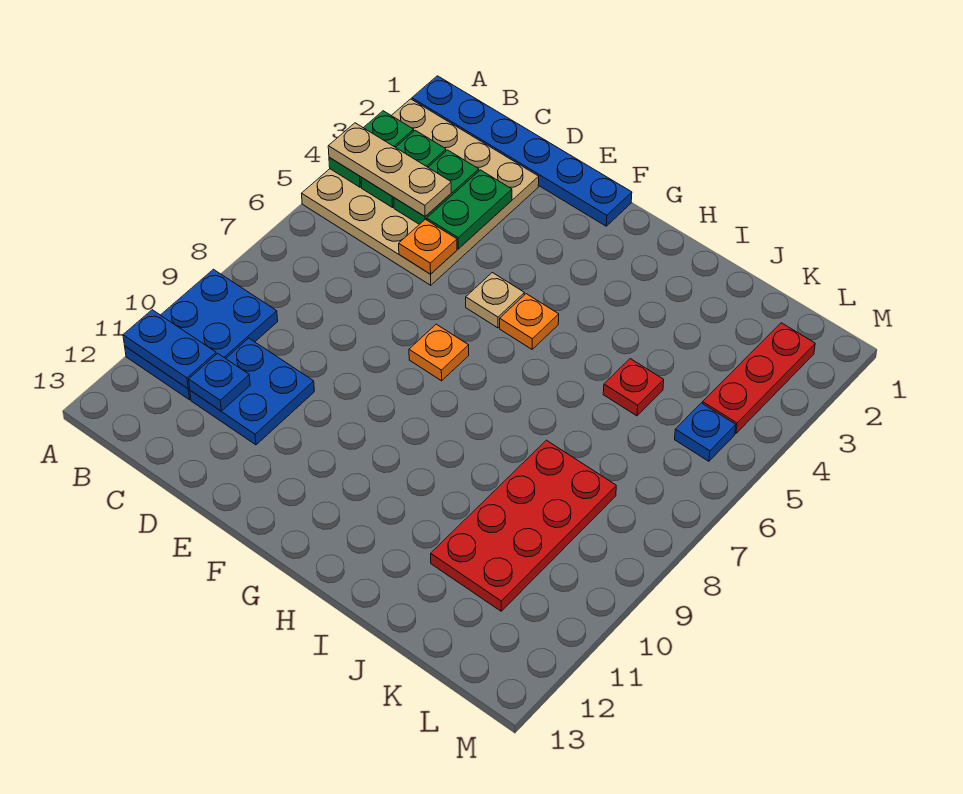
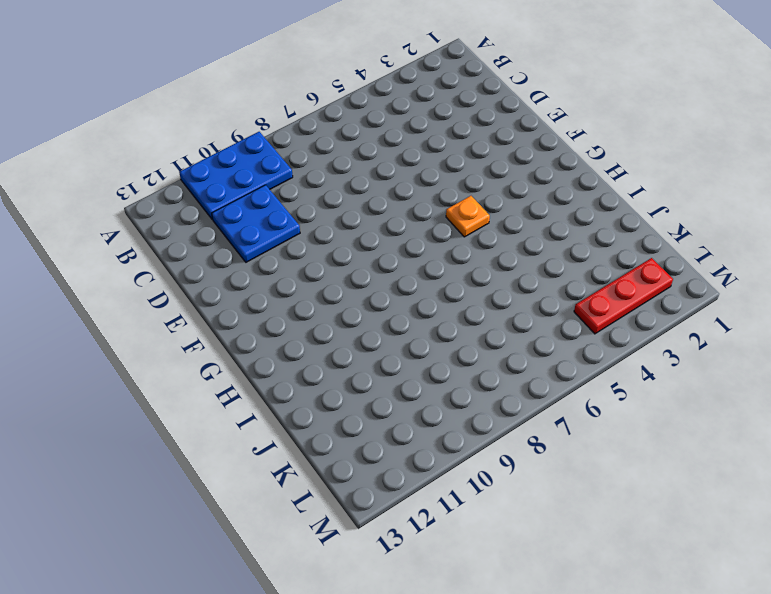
none -> blue plate A1:F1 level 1
none -> tan plate A2:D5 level 1
none -> tan plate F5 level 1

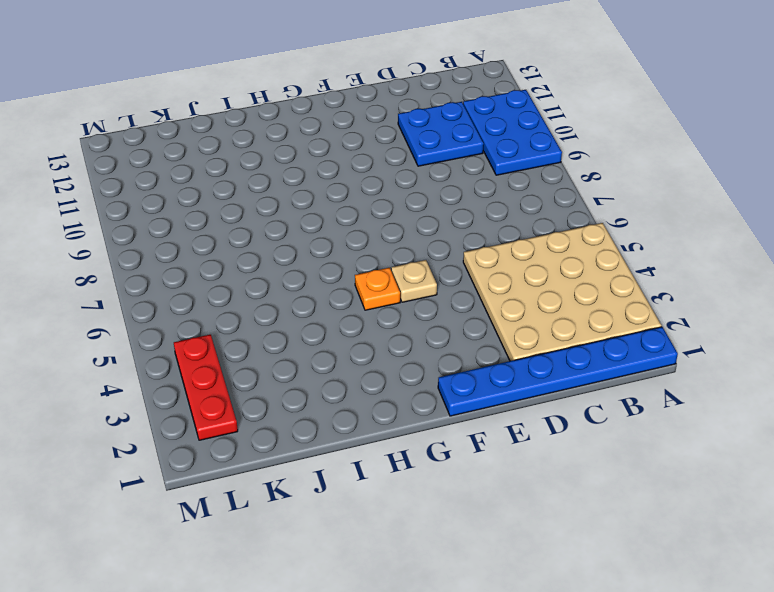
none -> orange plate F7 level 1
none -> red plate J5 level 1
none -> red plate J8:K11 level 1

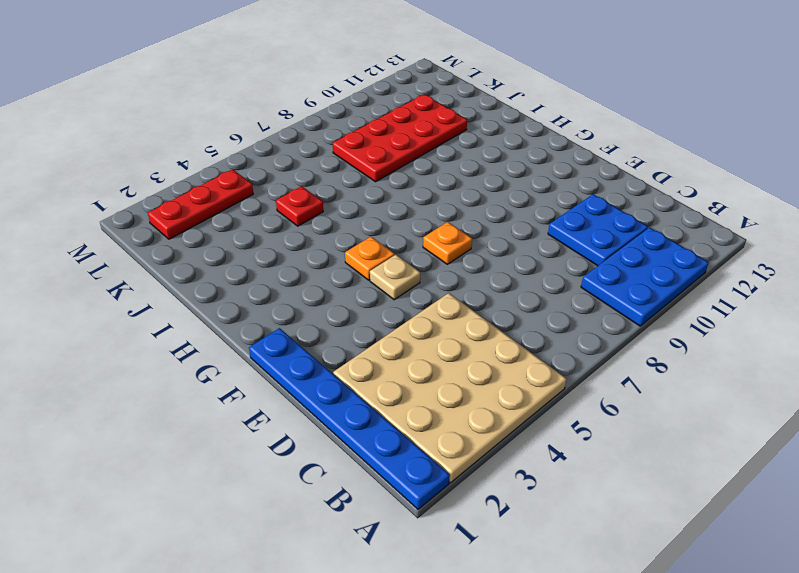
none -> blue plate L5 level 1
none -> green plate A3:A4 level 2
none -> blue plate A11:B11 level 2

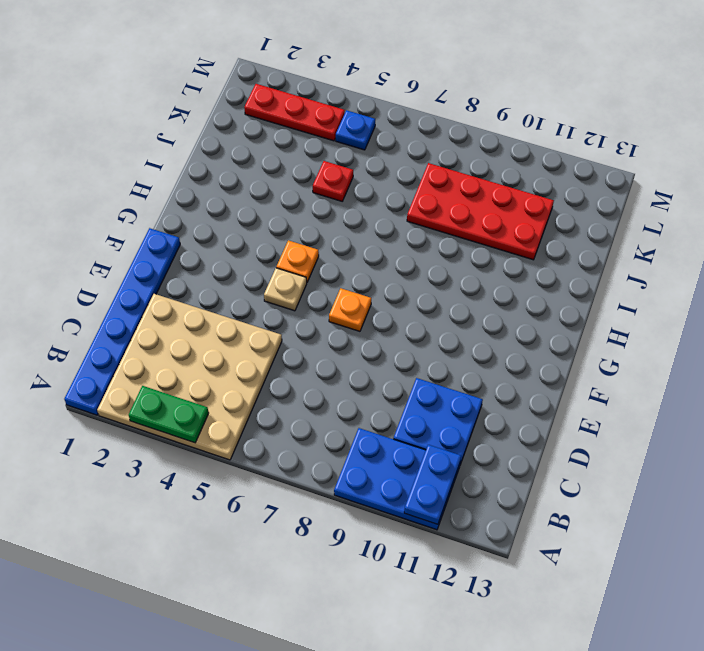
none -> green plate B3:B4 level 2
none -> green plate C3:C4 level 2
none -> blue plate C11 level 2

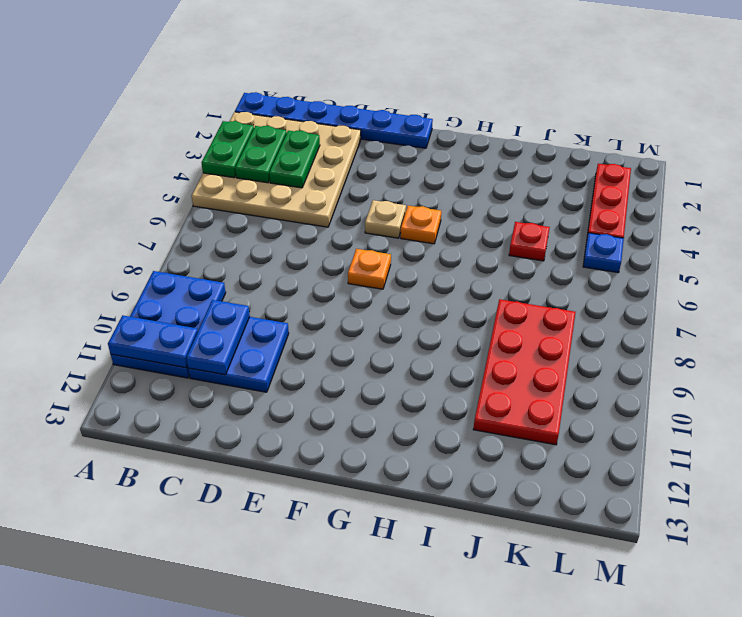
blue plate C10:C11 level 2 -> blue plate C11 level 2
none -> green plate D3:D4 level 2
none -> orange plate D5 level 2
none -> tan plate A4:C4 level 3

